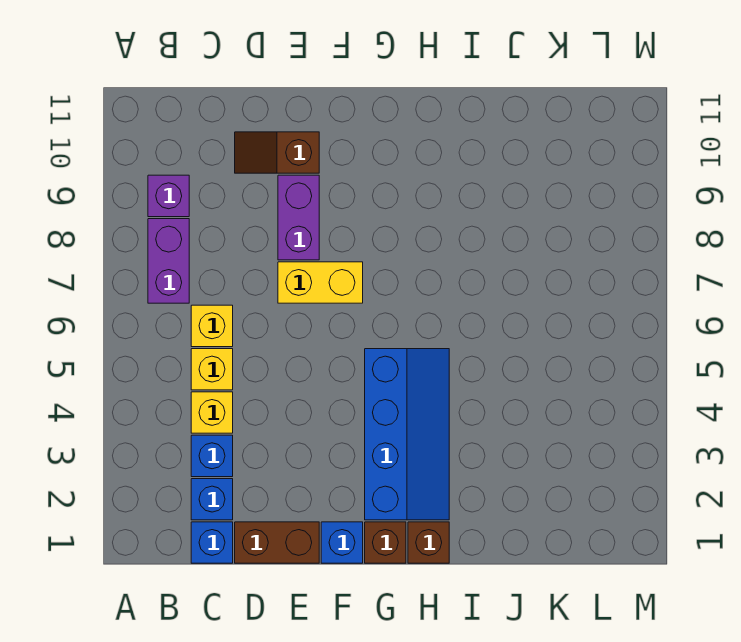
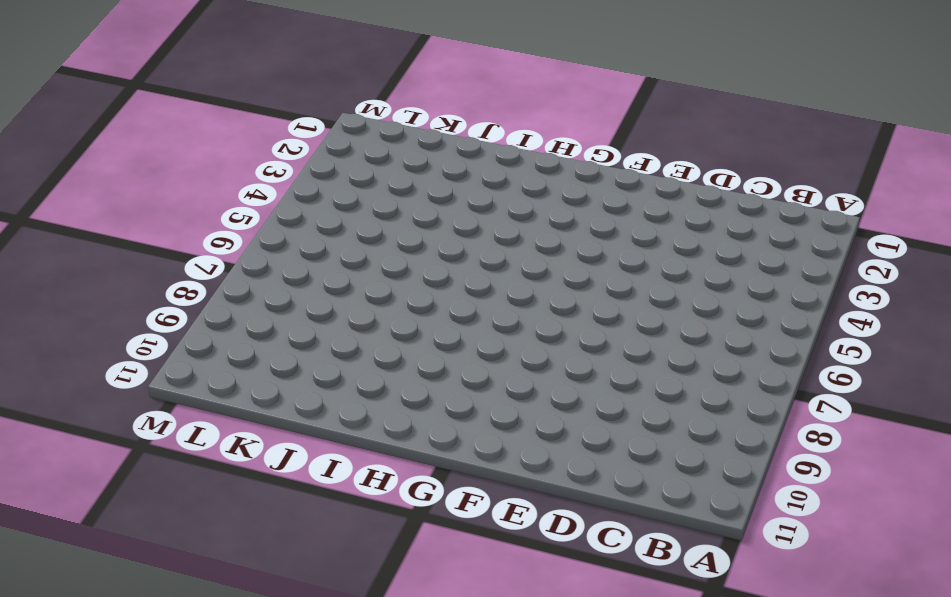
none -> purple brick B7:B8 level 1
none -> purple brick B9 level 1
none -> blue brick C1 level 1

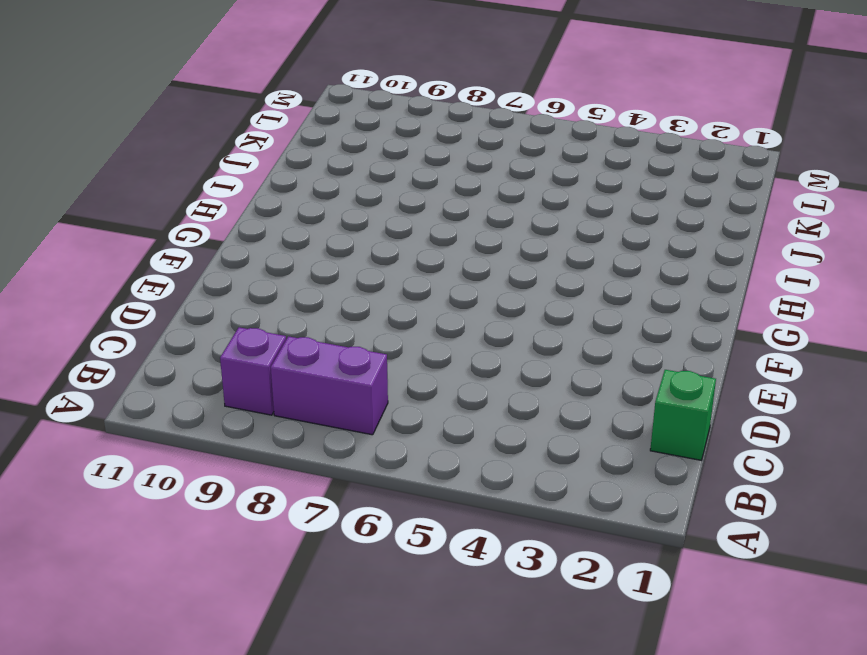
green brick C1 level 1 -> blue brick C1 level 1
none -> blue brick C2 level 1
none -> blue brick C3 level 1
none -> yellow brick C4 level 1

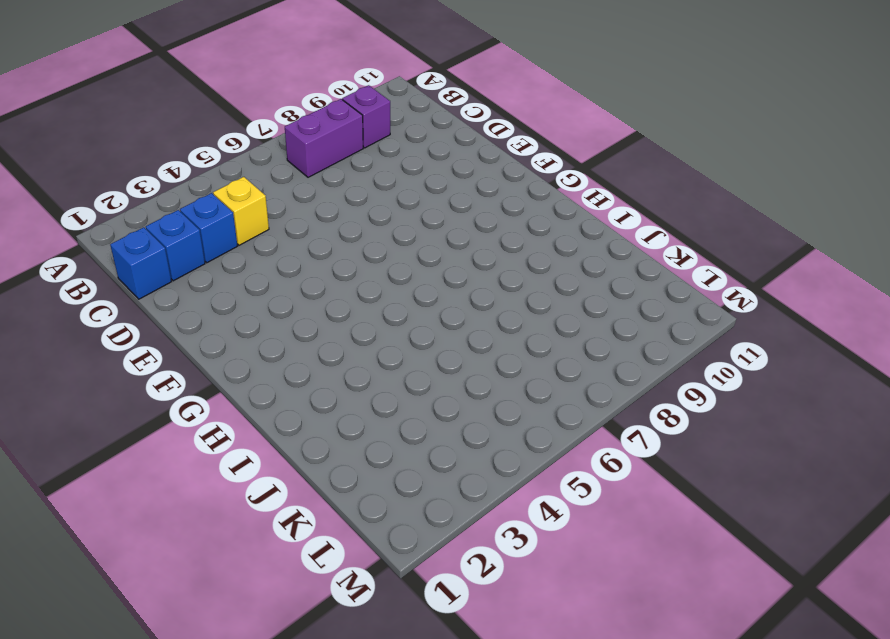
none -> yellow brick C5 level 1
none -> yellow brick C6 level 1
none -> brown brick D1:E1 level 1

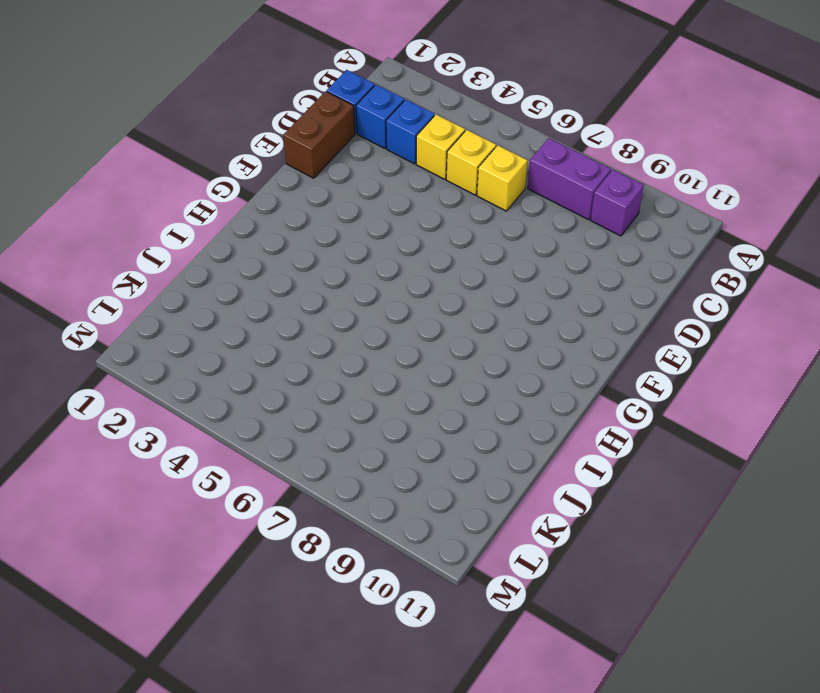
none -> brown slope D10:E10 level 1 top E
none -> yellow brick E7:F7 level 1
none -> purple brick E8:E9 level 1

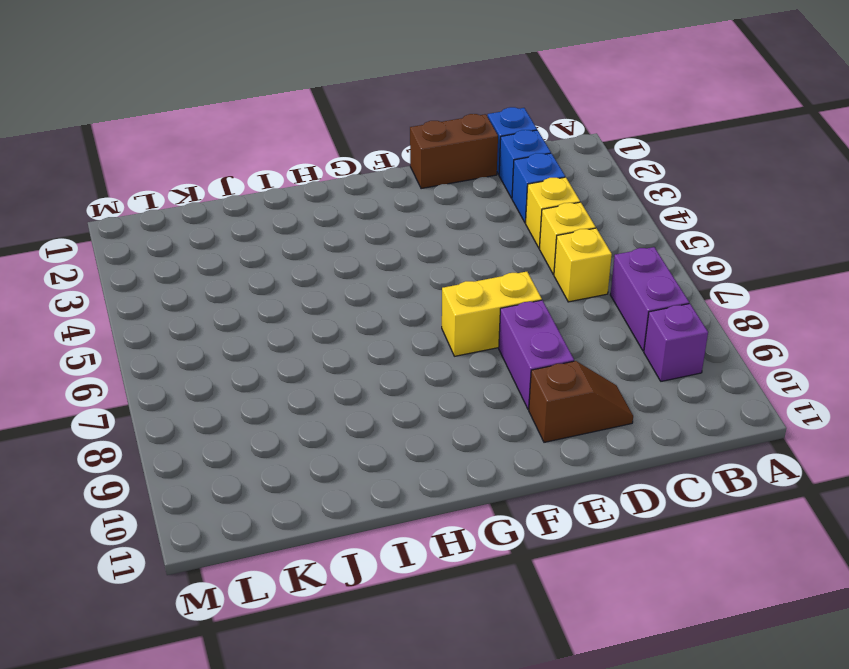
none -> blue brick F1 level 1
none -> brown brick G1 level 1
none -> blue slope G2:H5 level 1 top G

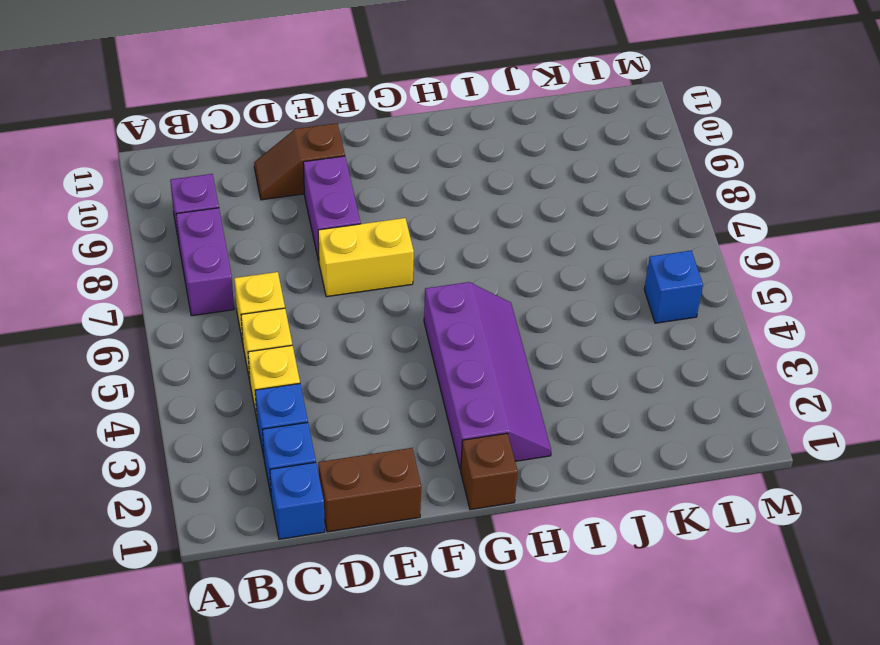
purple slope G2:H5 level 1 top G -> blue slope G2:H5 level 1 top G
blue brick L5 level 1 -> blue brick F1 level 1
none -> brown brick H1 level 1

